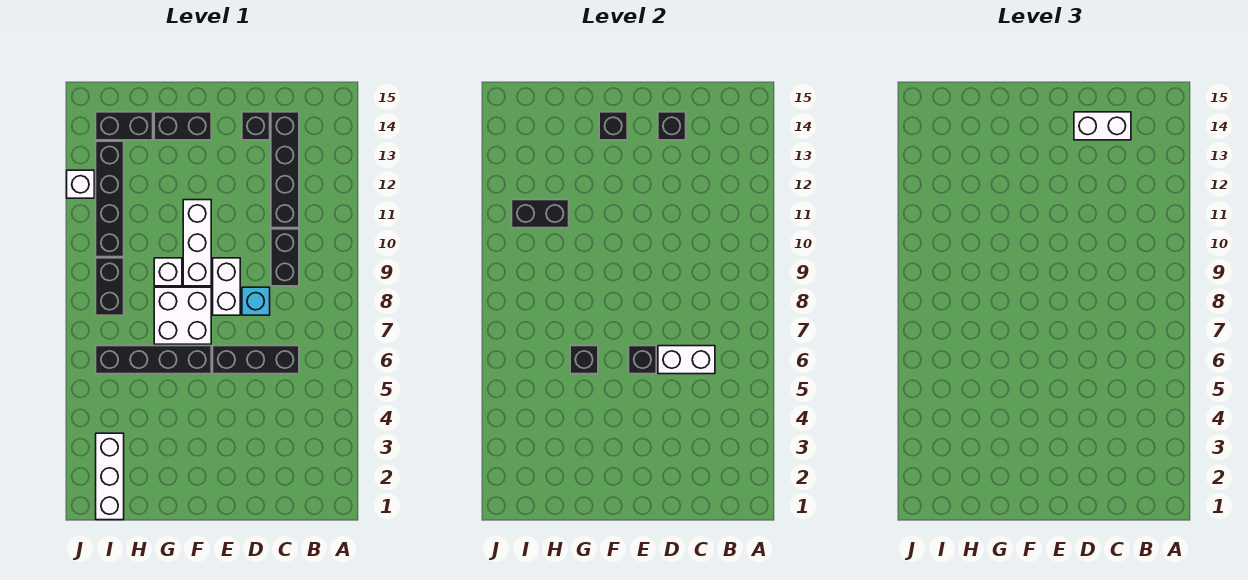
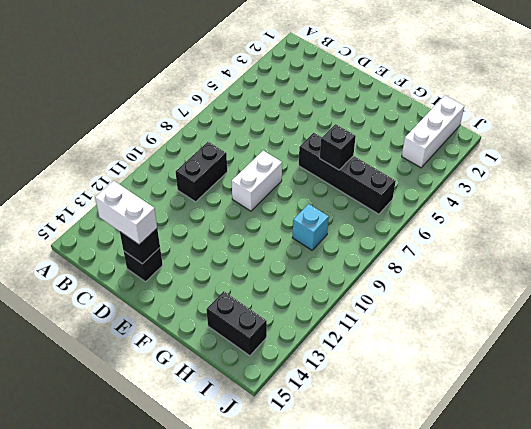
cyan brick H9 level 1 -> cyan brick D8 level 1
none -> black brick C6:E6 level 1
none -> black brick C11:C14 level 1
none -> white brick F7:G8 level 1

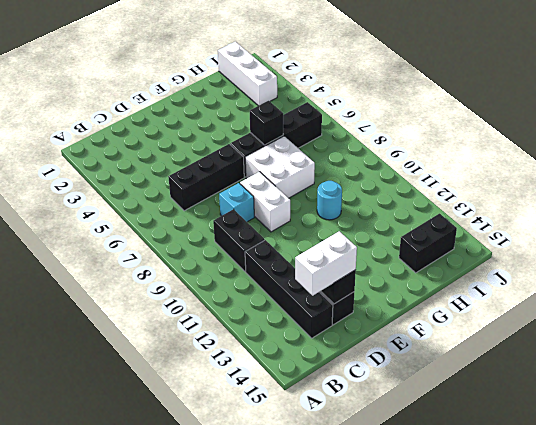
cyan round brick G10 level 1 -> none
none -> white brick F9:F11 level 1
none -> black brick F14:G14 level 1
none -> white brick G9 level 1

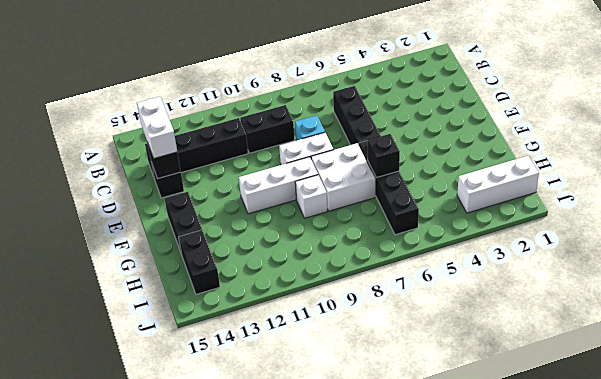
none -> black brick I8:I9 level 1
none -> black brick I10:I13 level 1
none -> white brick J12 level 1

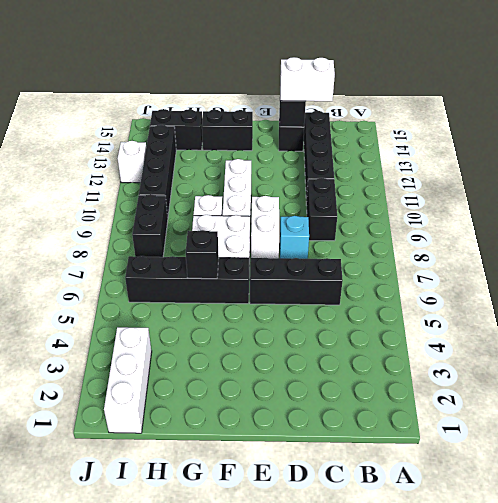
none -> white brick C6:D6 level 2
none -> black brick E6 level 2
none -> black brick F14 level 2

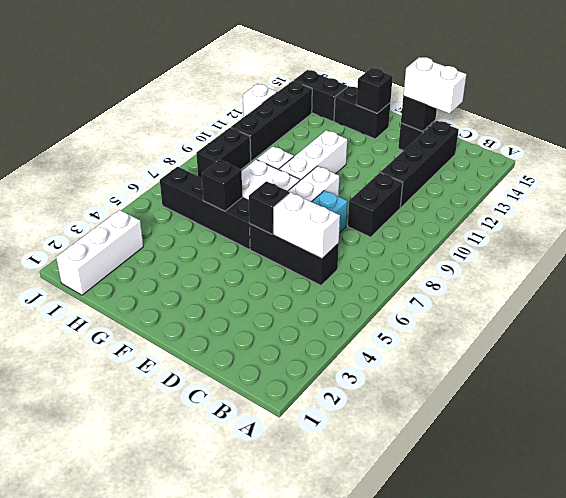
none -> black brick H11:I11 level 2

